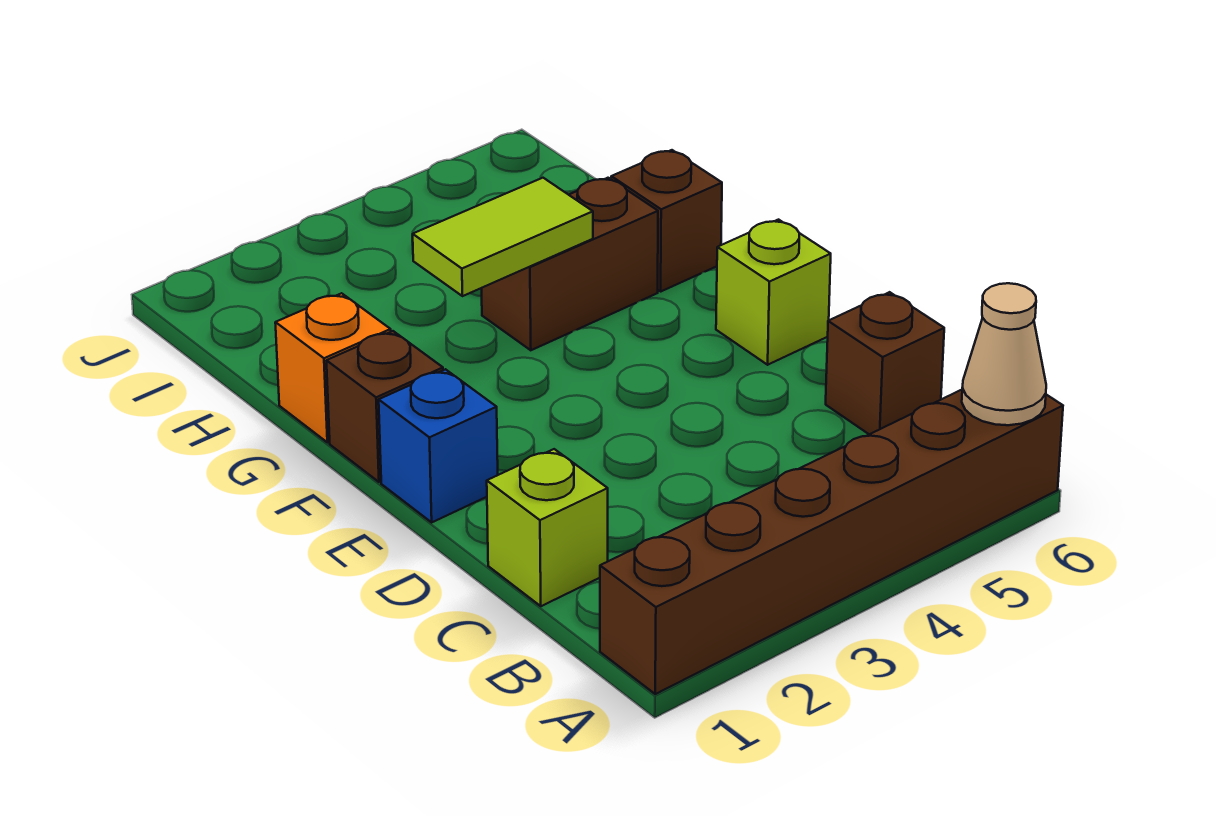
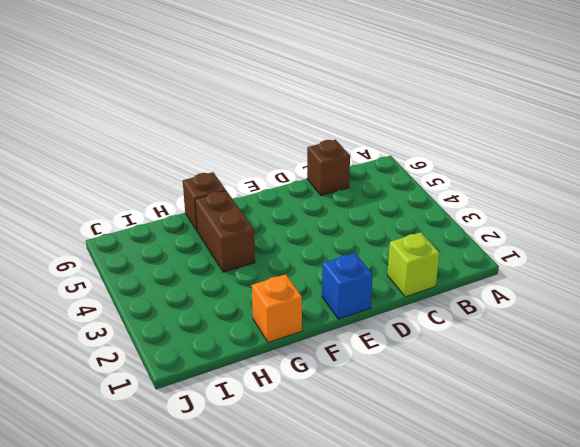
none -> brown brick A1:A6 level 1
none -> lime brick E6 level 1

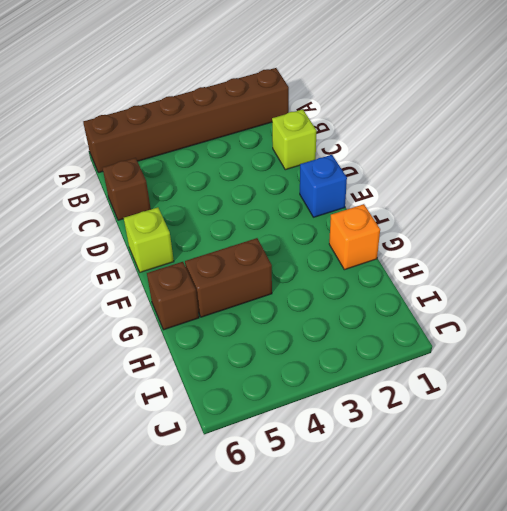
none -> brown brick F1 level 1
none -> tan cone A6 level 2

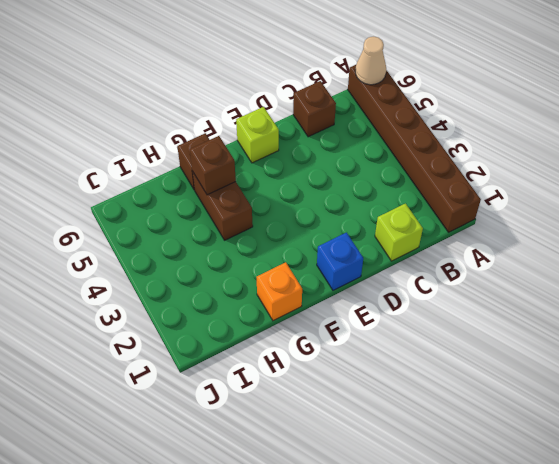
brown brick G5 level 2 -> brown brick F1 level 1
none -> lime tile G3:G4 level 2

